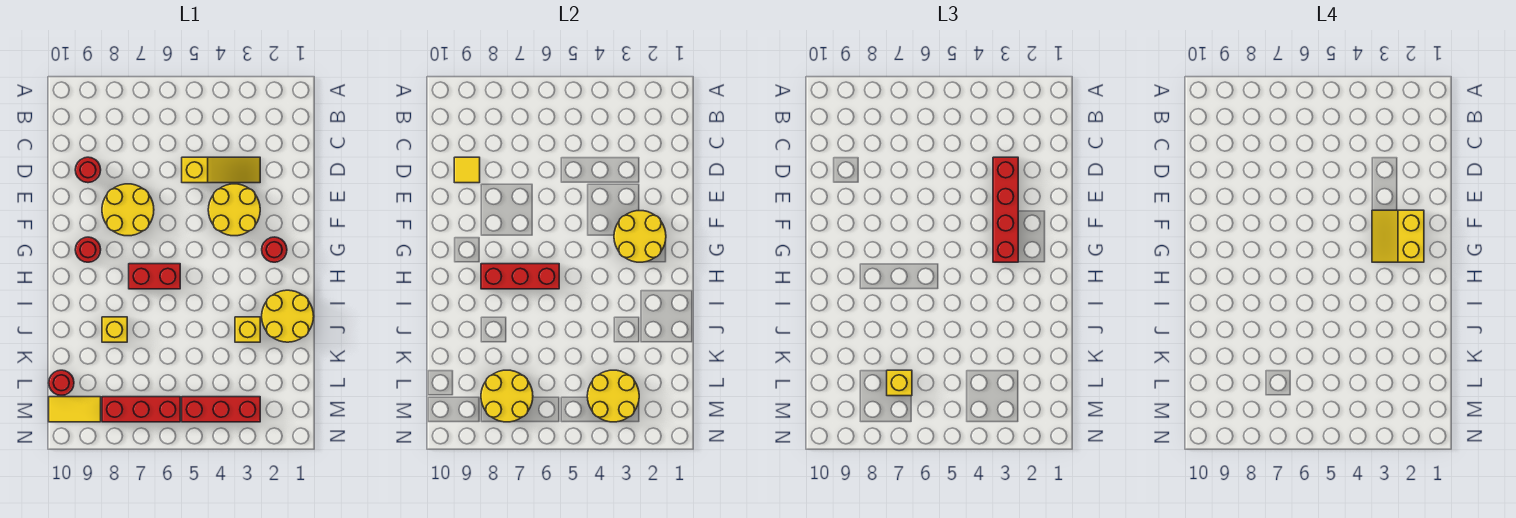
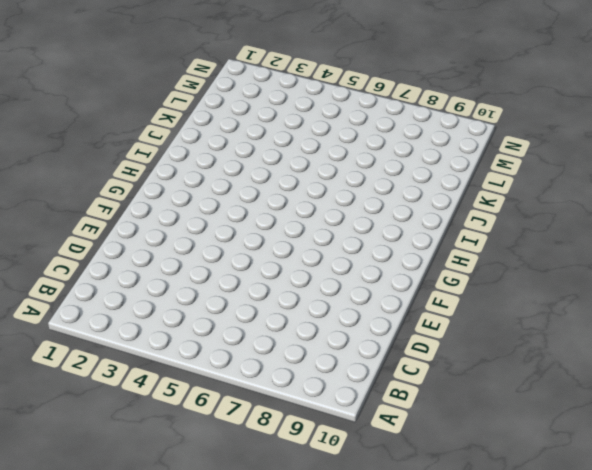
none -> yellow slope D3:D5 level 1 top 5
none -> red round brick D9 level 1
none -> yellow round brick E3:F4 level 1

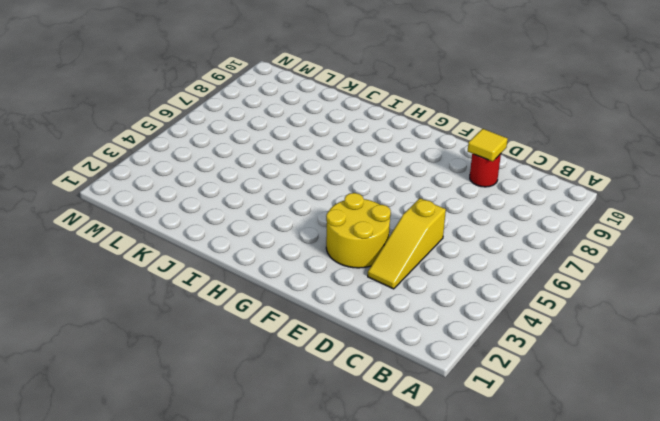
none -> yellow round brick E7:F8 level 1
none -> red round brick G2 level 1
none -> red round brick G9 level 1

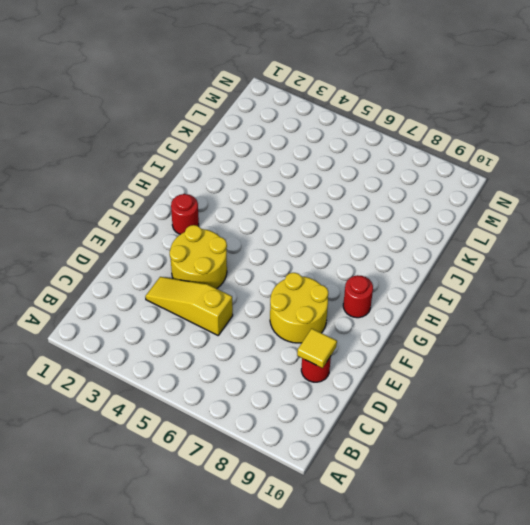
none -> red brick H6:H7 level 1
none -> yellow round brick I1:J2 level 1
none -> yellow brick J3 level 1

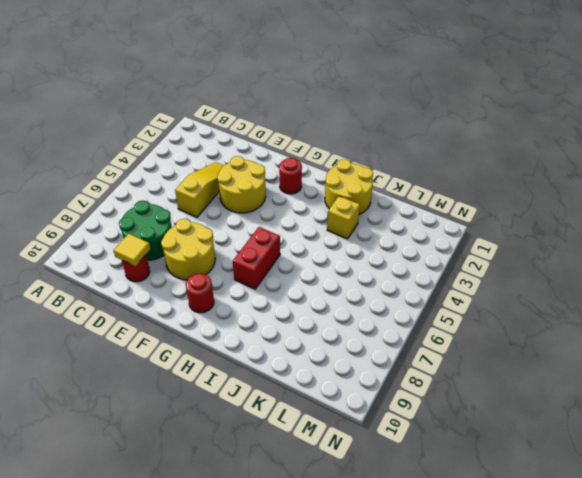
green round brick C7:D8 level 1 -> none
none -> yellow brick J8 level 1
none -> red round brick L10 level 1
none -> red brick M3:M5 level 1

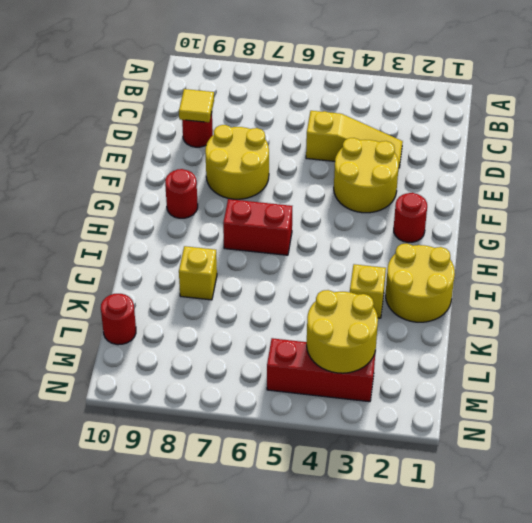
none -> red brick M6:M8 level 1
none -> yellow tile M9:M10 level 1
none -> yellow round brick F2:G3 level 2

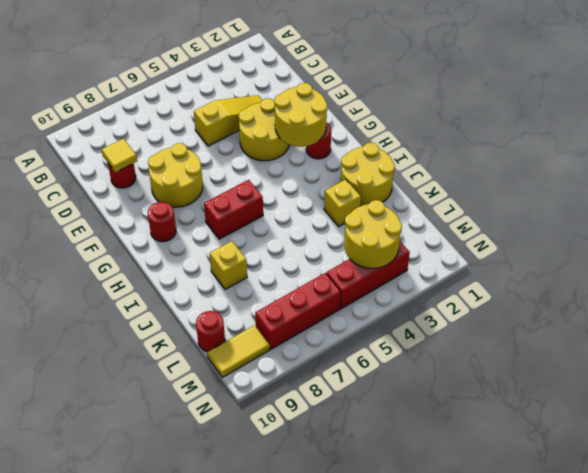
none -> red brick H6:H8 level 2
none -> yellow round brick L7:M8 level 2
none -> red brick D3:G3 level 3

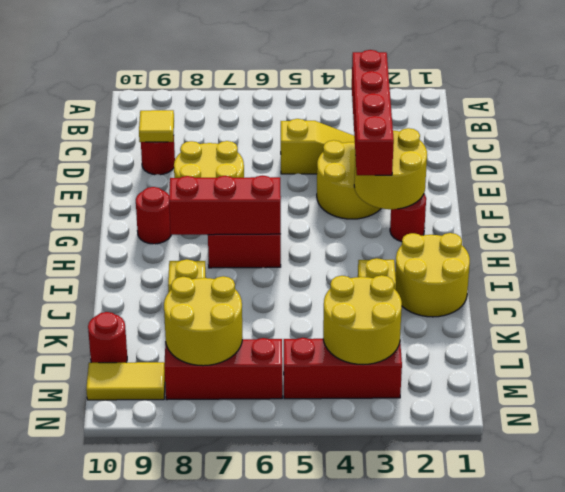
none -> yellow brick L7 level 3
none -> yellow slope F2:G3 level 4 top 2

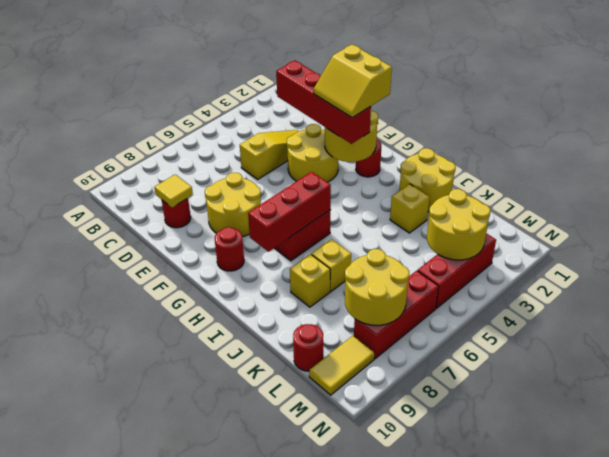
yellow brick J7 level 1 -> yellow brick L7 level 3

